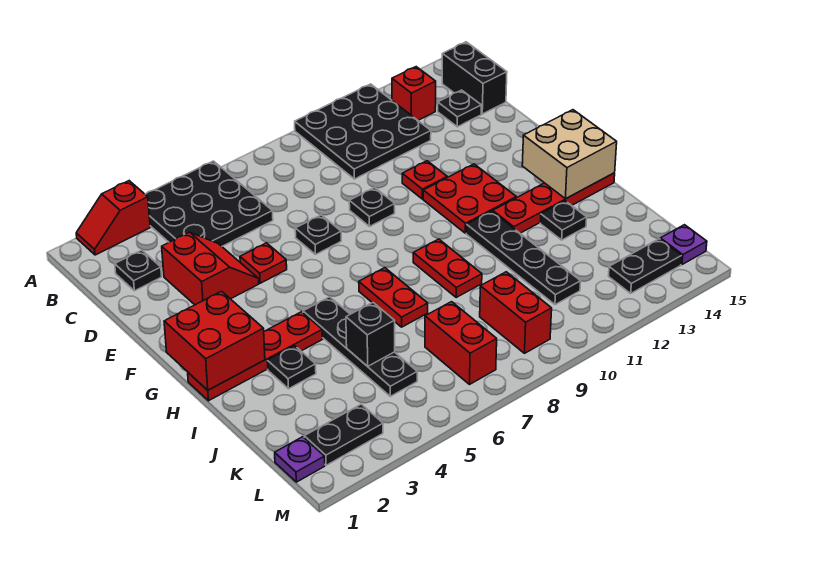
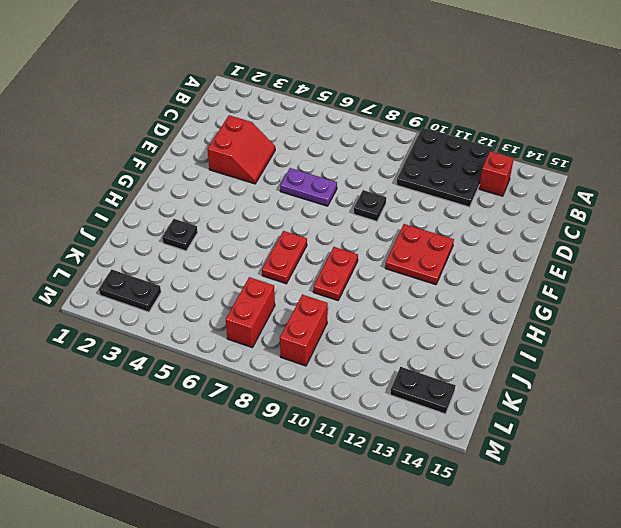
purple plate E6:E7 level 1 -> black plate E7 level 1
none -> red slope A2:A3 level 1 top 3
none -> black plate A4:C6 level 1
none -> black brick B15:C15 level 1
none -> black plate C2 level 1

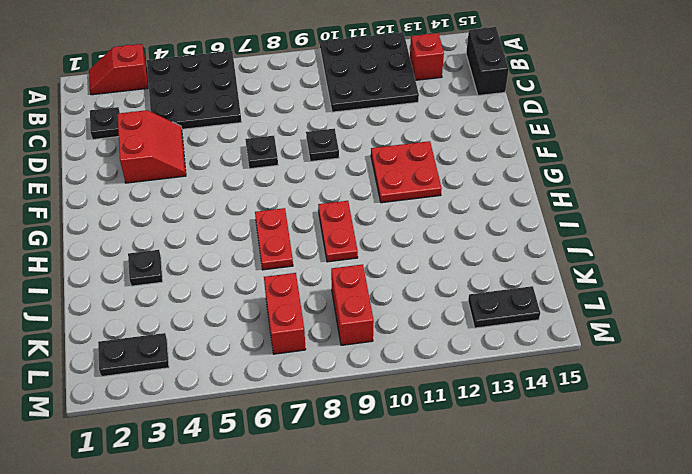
none -> black plate C14 level 1
none -> red plate E5 level 1
none -> red plate E11 level 1
none -> red plate H1:H4 level 1

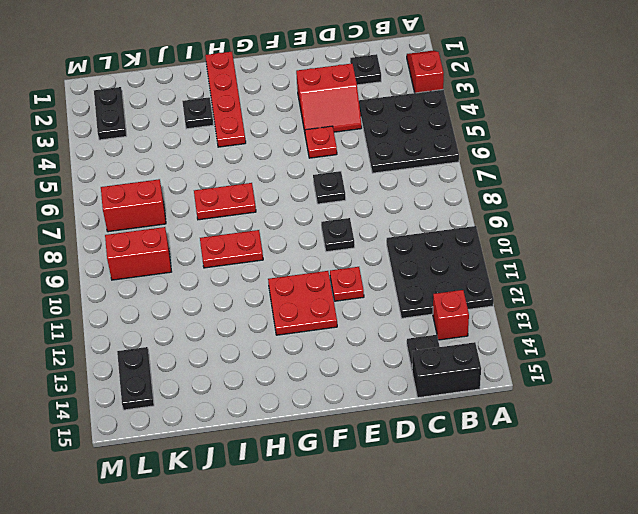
none -> black plate H5:K5 level 1
none -> black plate H11:K11 level 1
none -> red plate H12:H15 level 1
none -> black plate I13 level 1

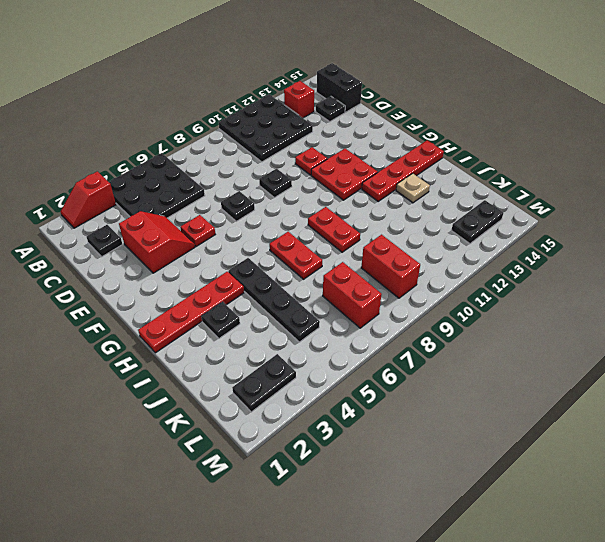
tan plate I13 level 1 -> black plate I13 level 1
none -> black plate H11:K11 level 1
none -> purple plate L1 level 1
none -> purple plate L15 level 1
none -> red brick G1:H2 level 2

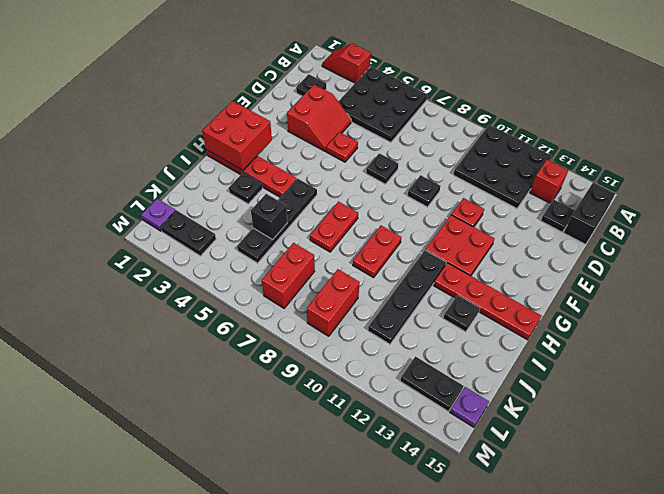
none -> tan brick G14:H15 level 2

